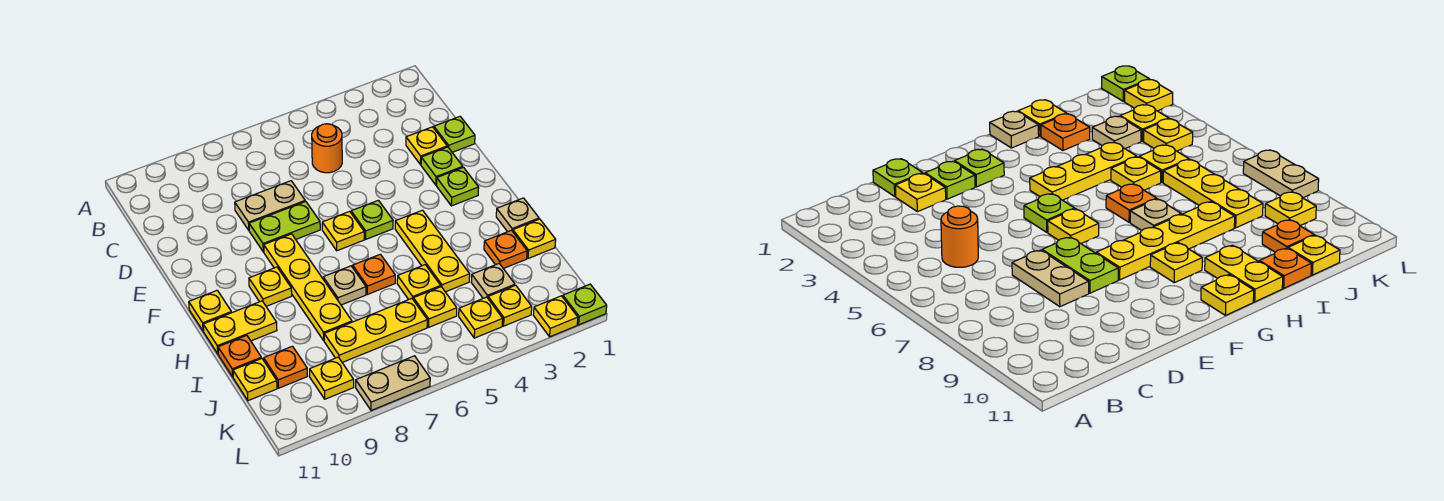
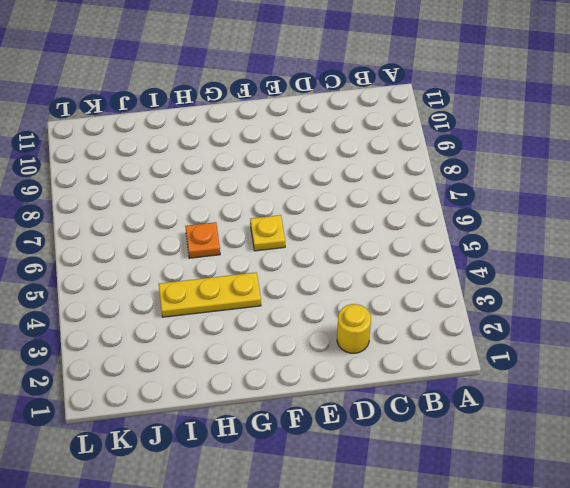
yellow round brick D2 level 1 -> yellow plate D2 level 1
none -> orange round brick C5 level 1
none -> lime plate D1 level 1
none -> tan plate D7:D8 level 1
none -> lime plate E2 level 1

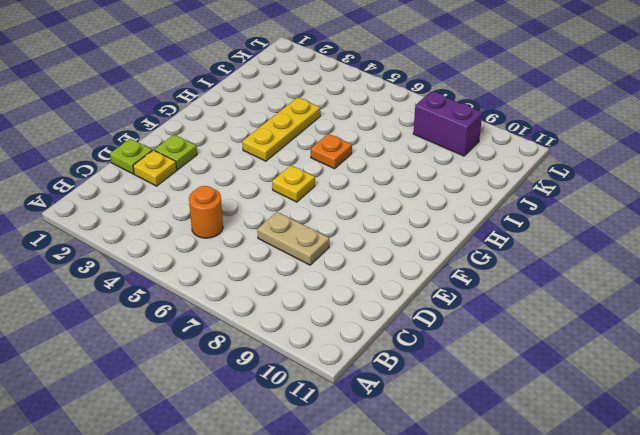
purple brick K8:K9 level 1 -> yellow plate K9 level 1
none -> lime plate E7:E8 level 1
none -> lime plate F2 level 1
none -> lime plate F5 level 1
none -> yellow plate F8:I8 level 1

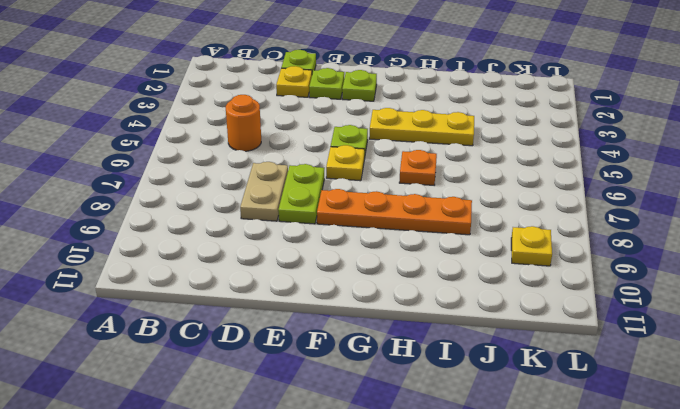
orange plate F8:I8 level 1 -> yellow plate F8:I8 level 1
none -> yellow plate G9 level 1
none -> yellow plate G11 level 1
none -> tan plate H1 level 1
none -> tan plate H7 level 1

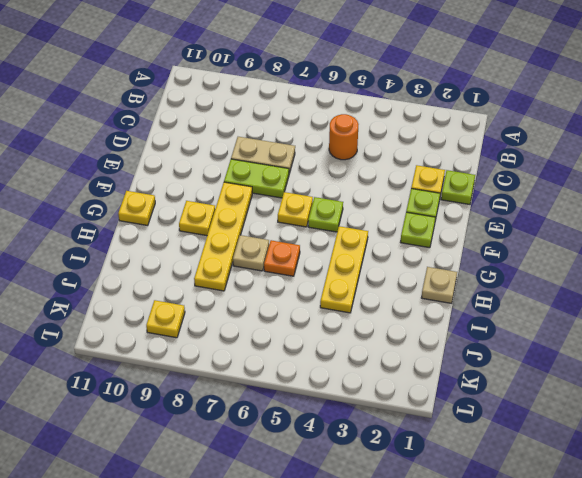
none -> yellow plate H10:H11 level 1
none -> yellow plate I1 level 1
none -> orange plate I2 level 1
none -> yellow plate I5 level 1

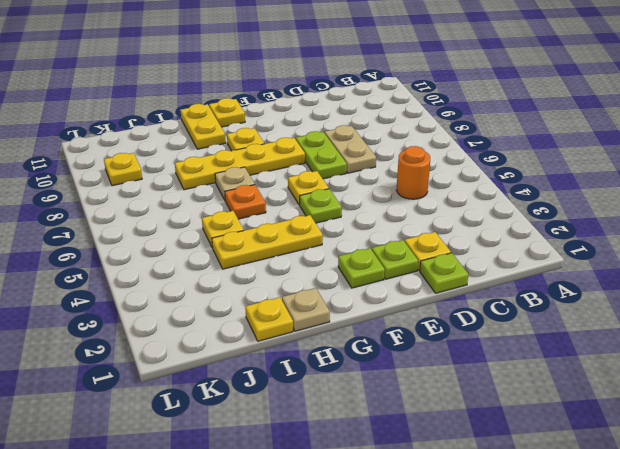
none -> orange plate I2 level 1
none -> orange plate I11 level 1
none -> tan plate J3 level 1
none -> yellow plate J5 level 1

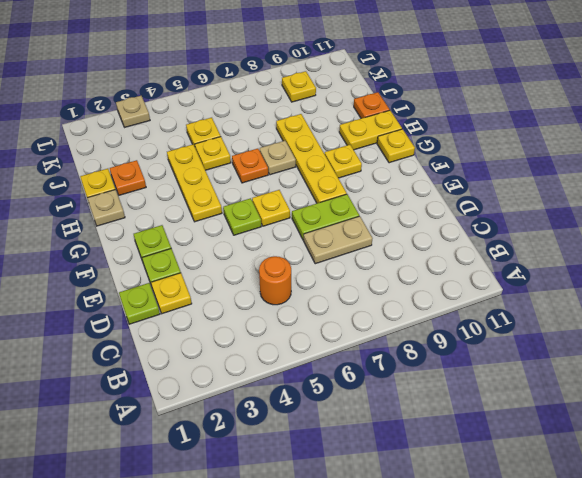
tan plate L3 level 1 -> tan plate J3 level 1
none -> yellow plate J6:J8 level 1
none -> orange plate J10 level 1
none -> yellow plate J11 level 1
none -> yellow plate K3 level 1

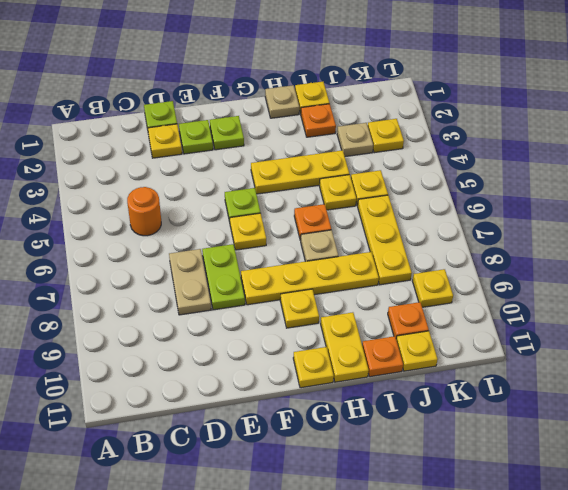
none -> yellow plate K4 level 1
none -> lime plate L1 level 1
none -> yellow plate L2 level 1
none -> tan plate L7:L8 level 1

